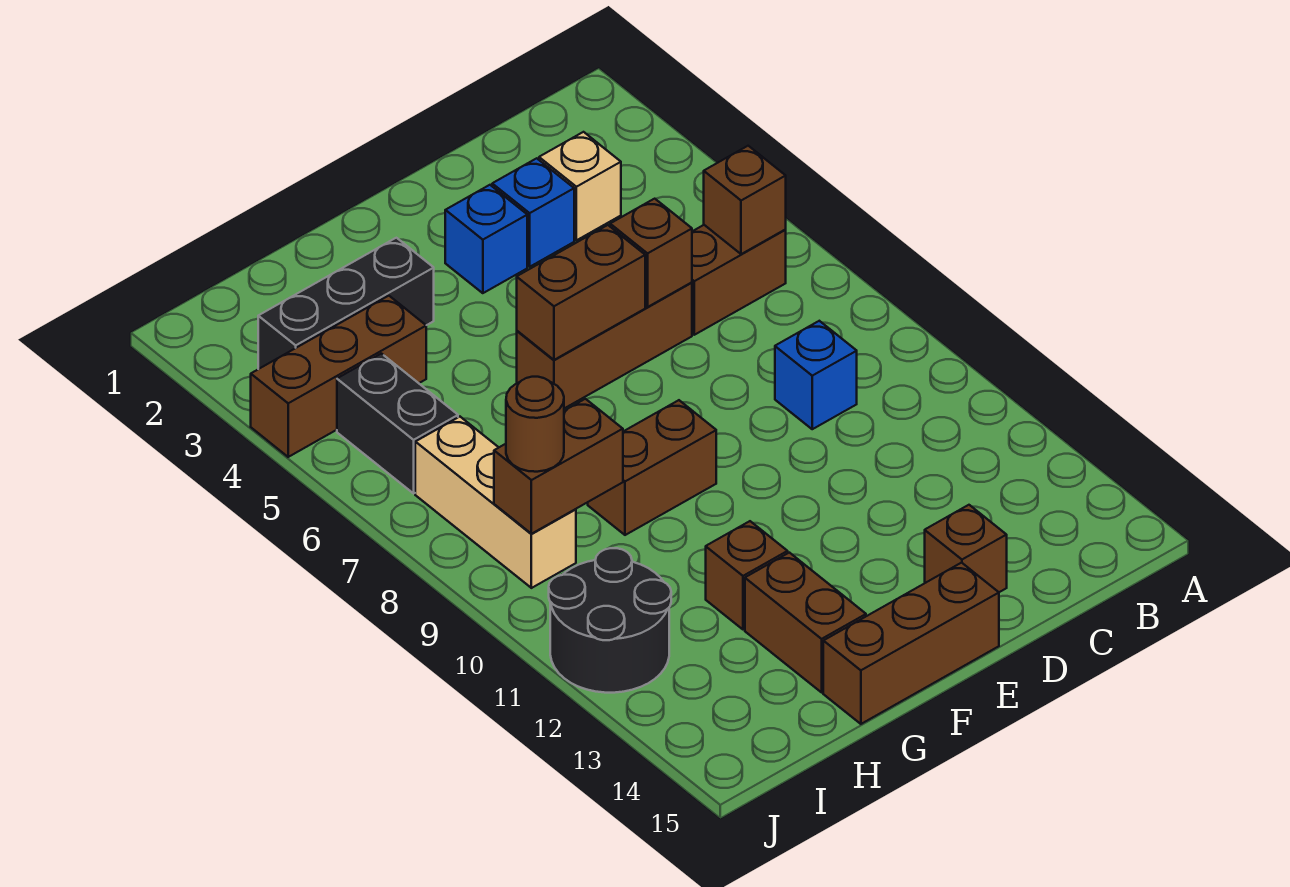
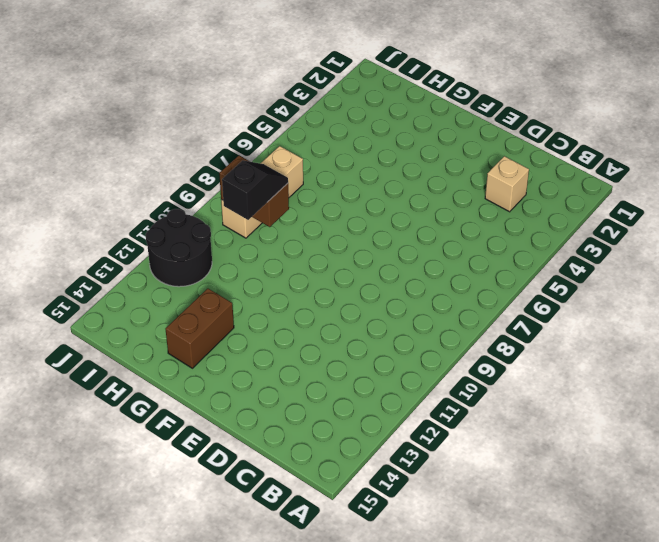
black slope H9:H10 level 3 top 10 -> none
none -> brown brick B6:C6 level 1
none -> blue brick C9 level 1
none -> blue brick D3 level 1

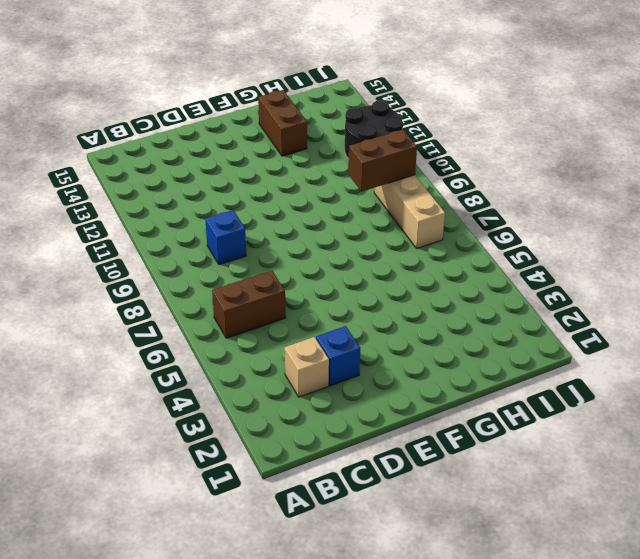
none -> brown brick D6:F6 level 1
none -> brown brick D14 level 1
none -> blue brick E3 level 1

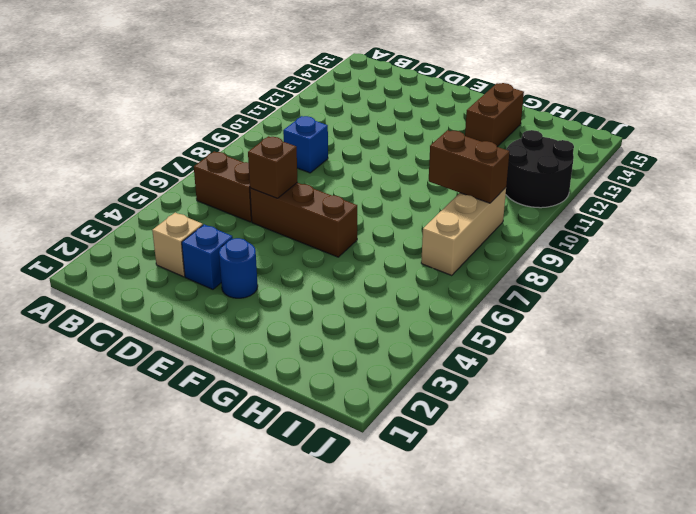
blue round brick E3 level 1 -> blue brick E3 level 1
none -> brown brick D14 level 1
none -> brown brick E15:G15 level 1
none -> brown brick F9:G9 level 1

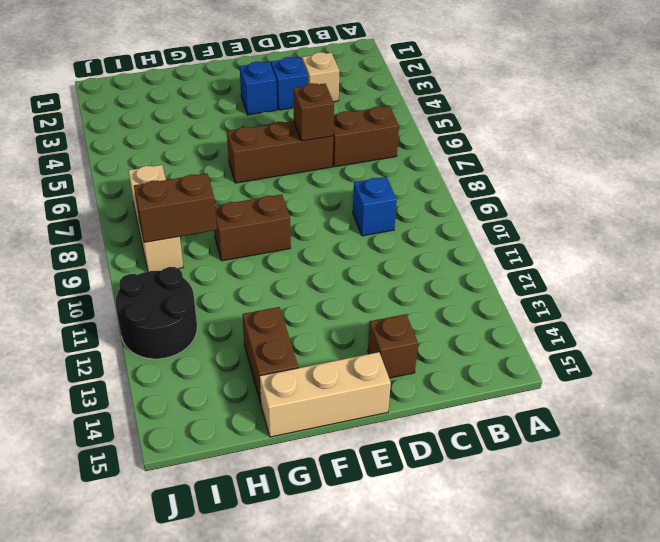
tan brick E15:G15 level 1 -> brown brick E15:G15 level 1
none -> black brick G3:I3 level 1
none -> brown brick G12 level 1
none -> brown brick H4:J4 level 1

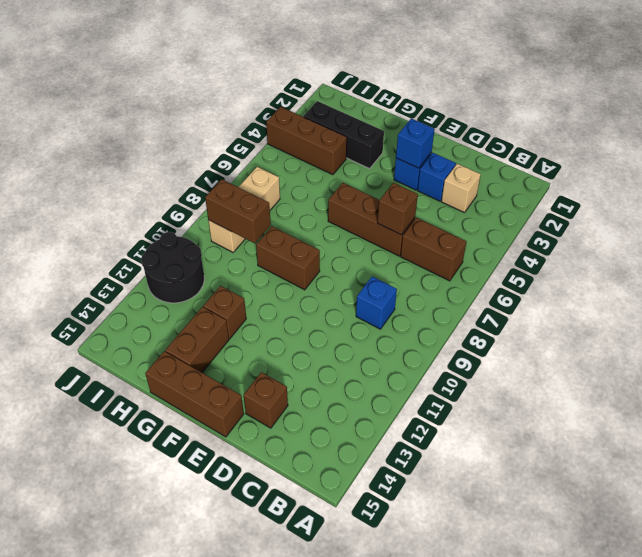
blue brick E3 level 2 -> none
none -> black brick I5:I6 level 1
none -> brown brick B6 level 2
none -> brown brick E6:F6 level 2

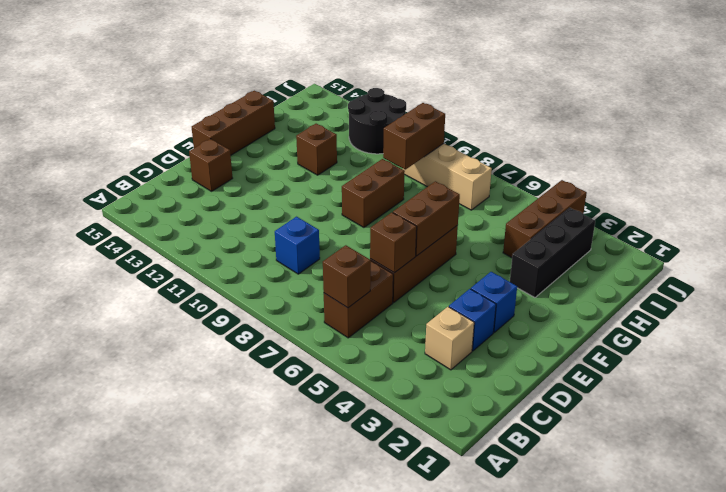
none -> brown brick G13:G14 level 1
none -> black brick I5:I6 level 1
none -> brown round brick I9 level 3

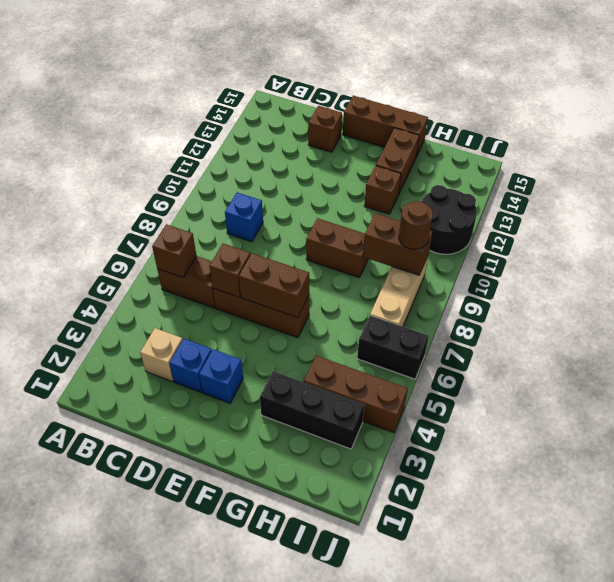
black brick I6:J6 level 1 -> black brick I5:I6 level 1

